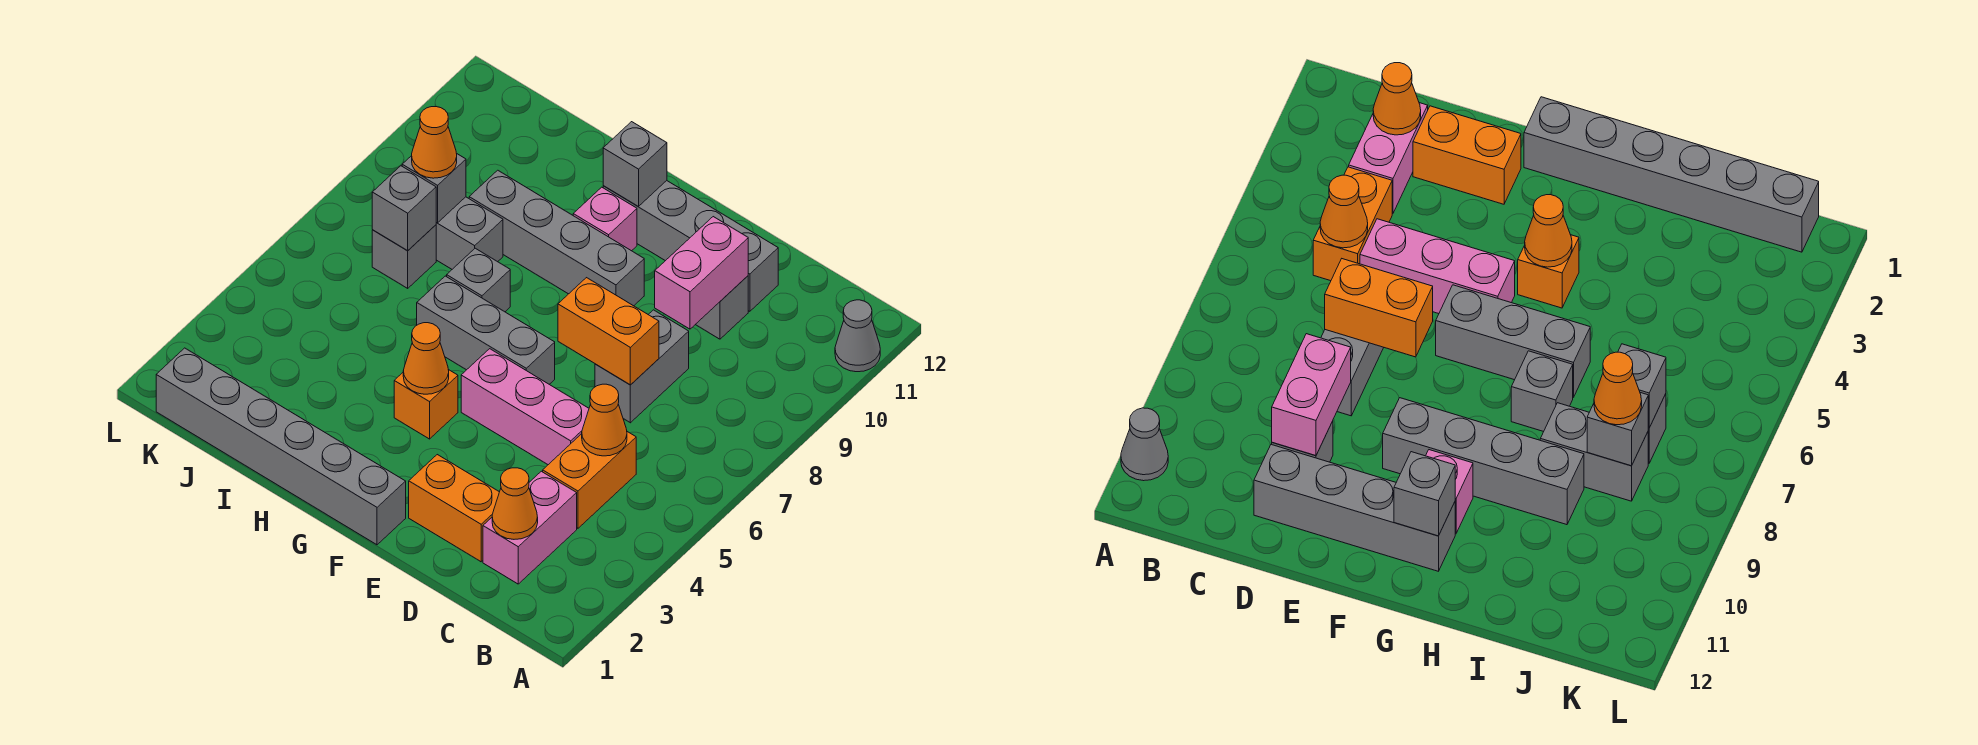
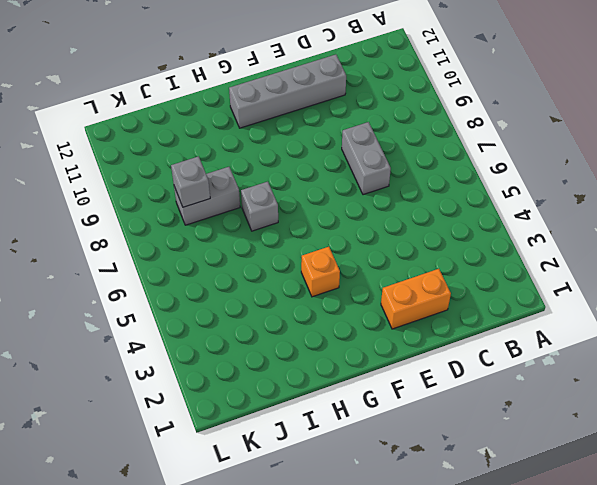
none -> grey cone A11 level 1
none -> pink brick C2:C3 level 1
none -> orange brick C4:C5 level 1

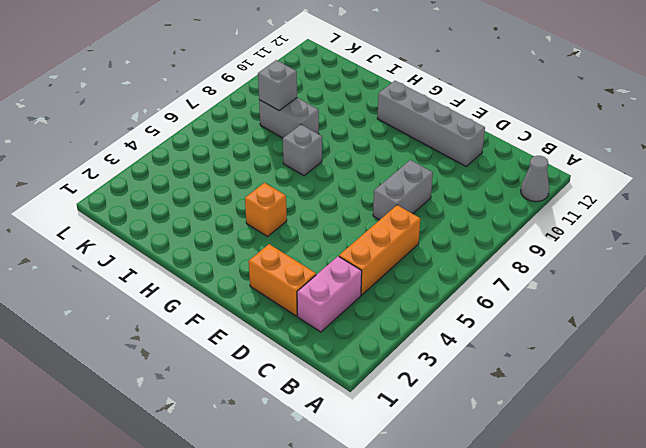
orange brick C4:C6 level 1 -> orange brick C4:C5 level 1
none -> pink brick D5:F5 level 1
none -> grey brick D10 level 1
none -> grey brick F1:K1 level 1

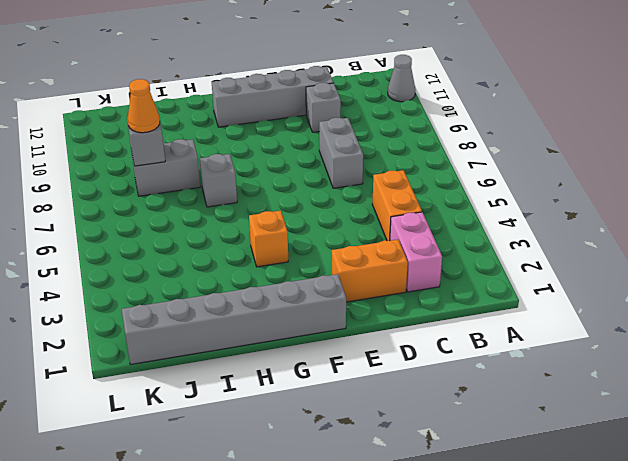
none -> pink brick D5:F5 level 1
none -> grey brick F6:H6 level 1
none -> grey brick F9:I9 level 1

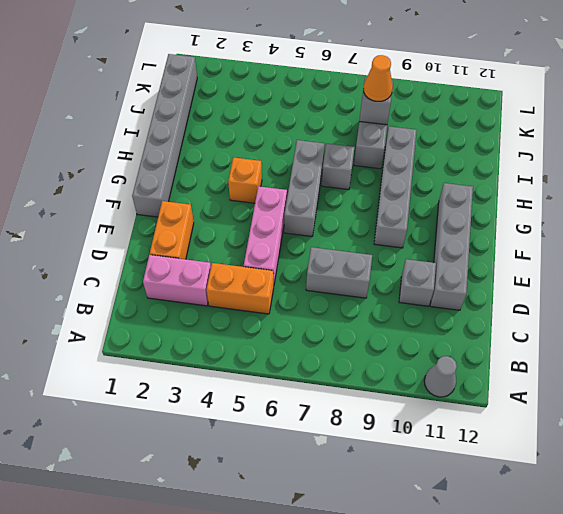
none -> pink brick G10 level 1
none -> grey brick J7 level 1
none -> orange cone C2 level 2

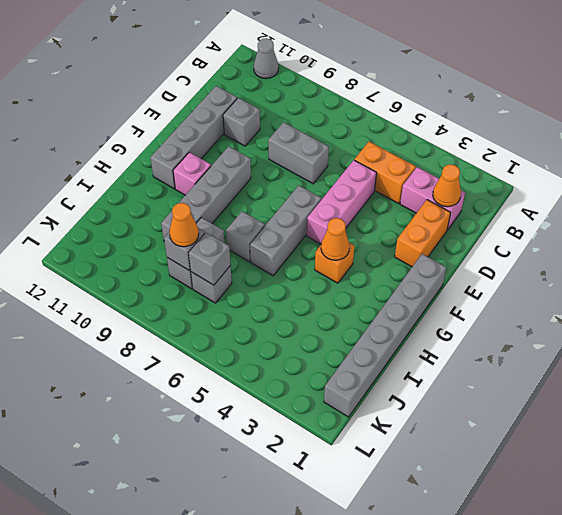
none -> orange cone C5 level 2
none -> orange brick D7:E7 level 2
none -> pink brick D9:D10 level 2

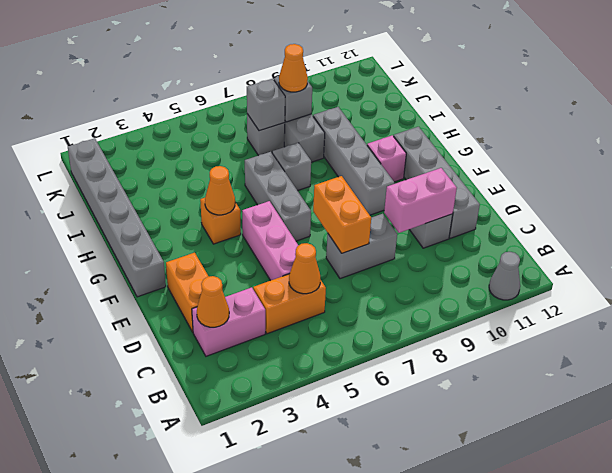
none -> grey brick G11 level 2

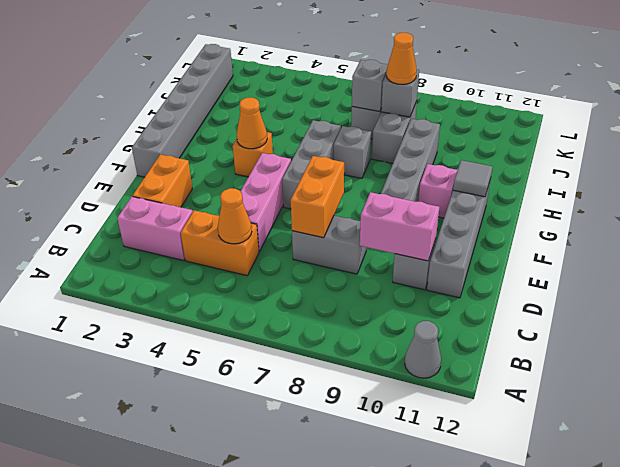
grey tile G11 level 2 -> grey brick G11 level 2
none -> orange cone C2 level 2

